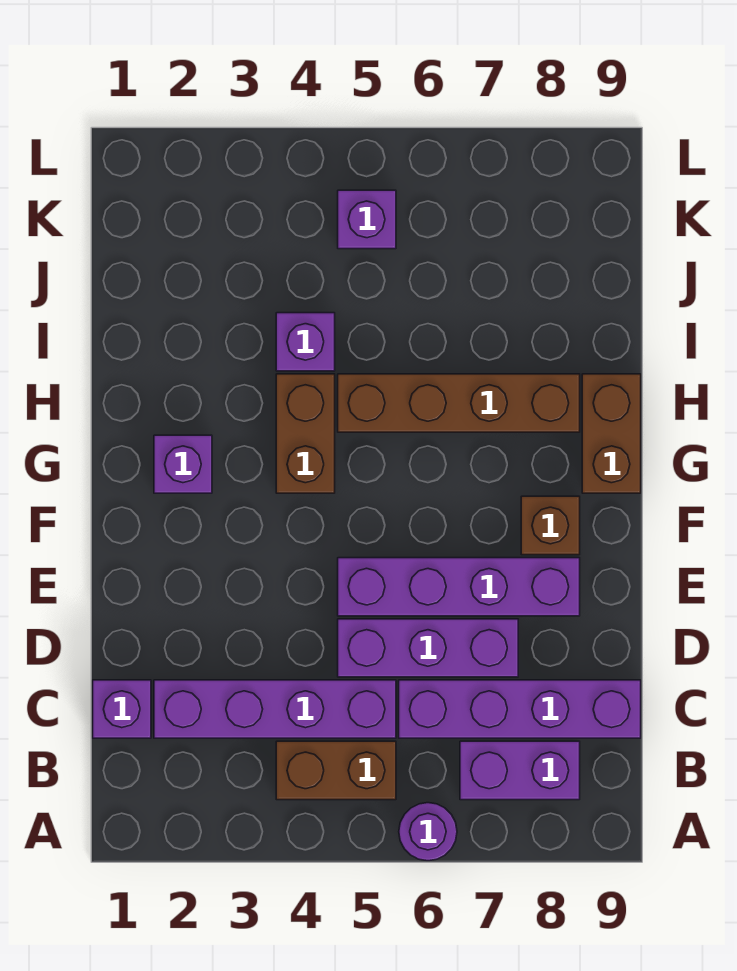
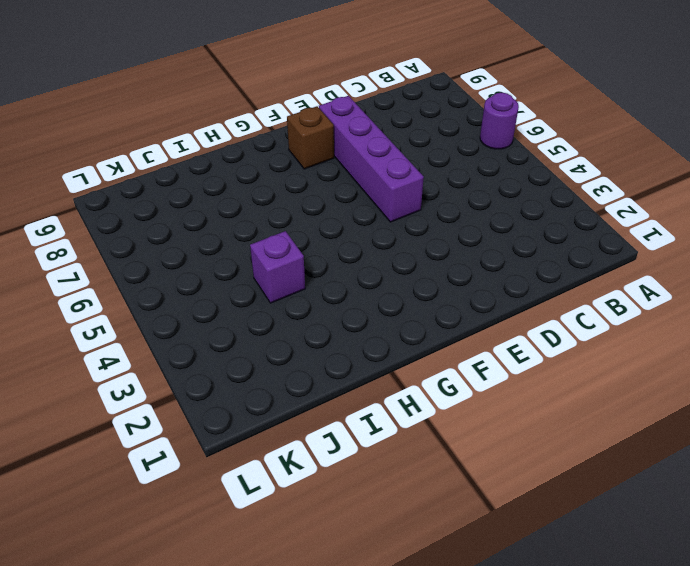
none -> brown brick B4:B5 level 1
none -> purple brick B7:B8 level 1
none -> purple brick C1 level 1

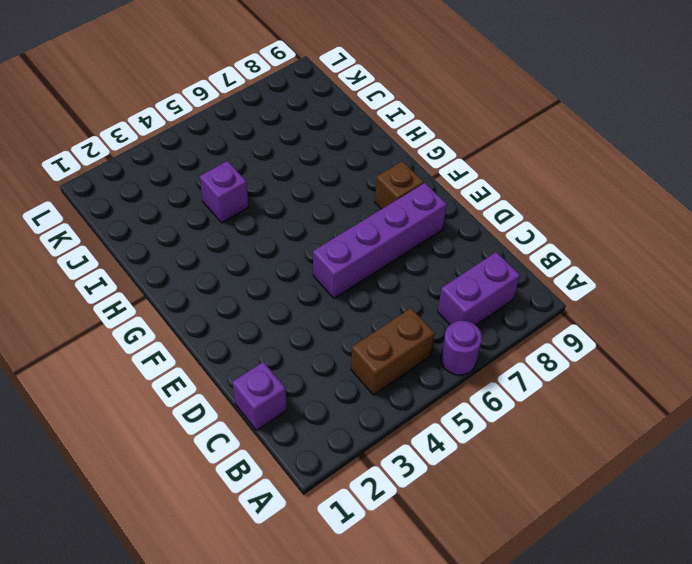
none -> purple brick C2:C5 level 1
none -> purple brick C6:C9 level 1
none -> purple brick D5:D7 level 1

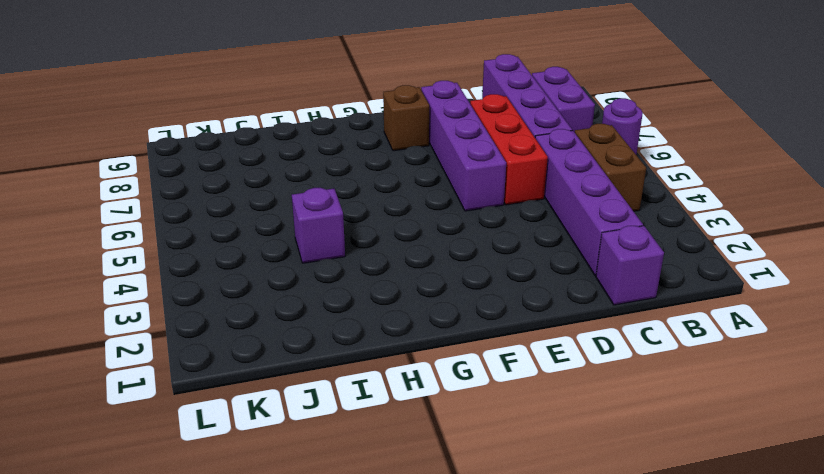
red brick D5:D7 level 1 -> purple brick D5:D7 level 1
none -> purple brick G2 level 1
none -> brown brick G4:H4 level 1
none -> brown brick G9:H9 level 1

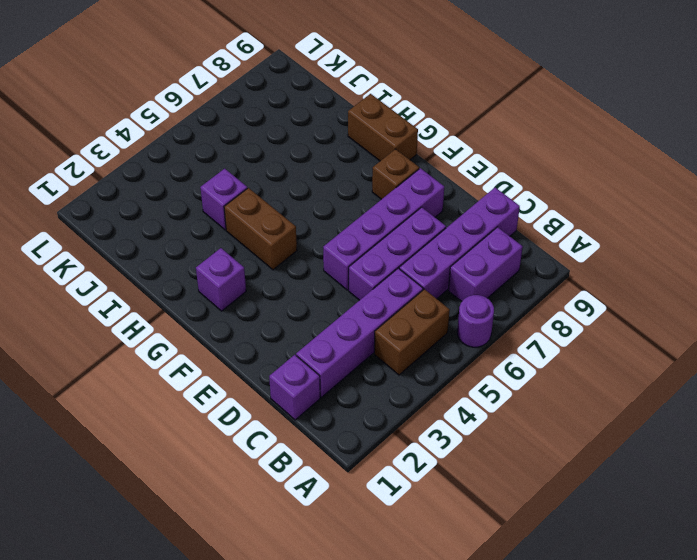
none -> brown brick H5:H8 level 1
none -> purple brick K5 level 1

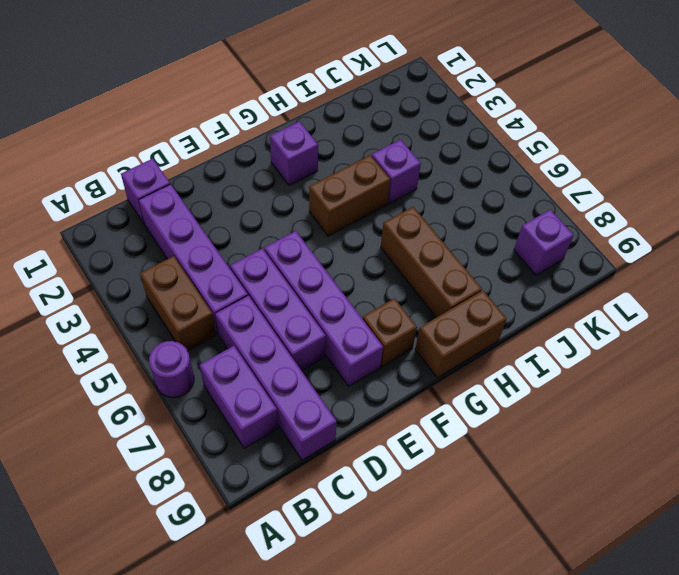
brown brick H6:H8 level 1 -> brown brick H5:H8 level 1
purple brick K8 level 1 -> purple brick K5 level 1

